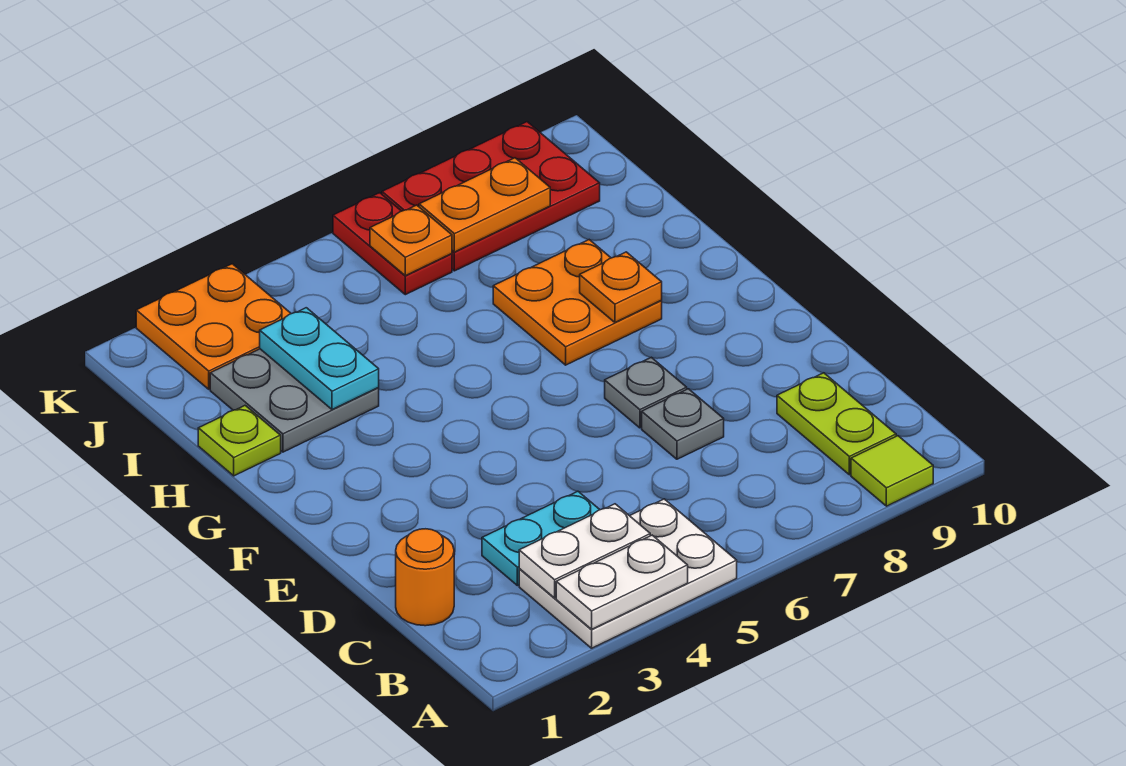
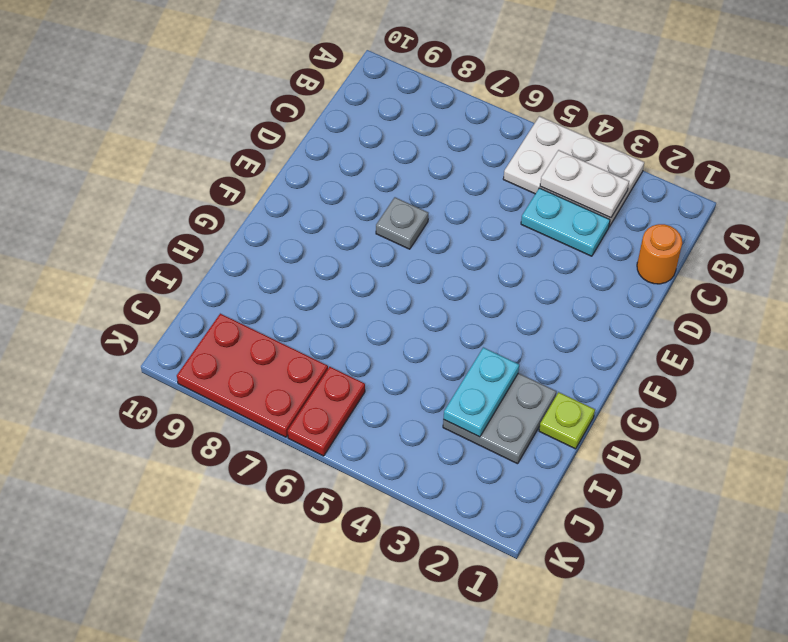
none -> lime tile A9 level 1
none -> lime plate B9:C9 level 1
none -> grey plate D7 level 1

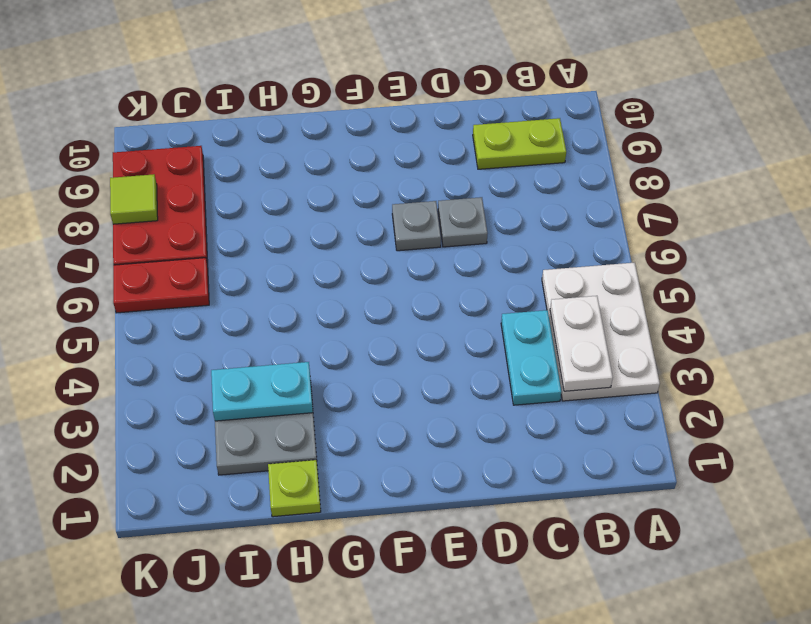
lime tile K8 level 2 -> lime tile A9 level 1
none -> orange round brick C1 level 1
none -> orange plate G7:H8 level 1
none -> orange plate J2:K3 level 1

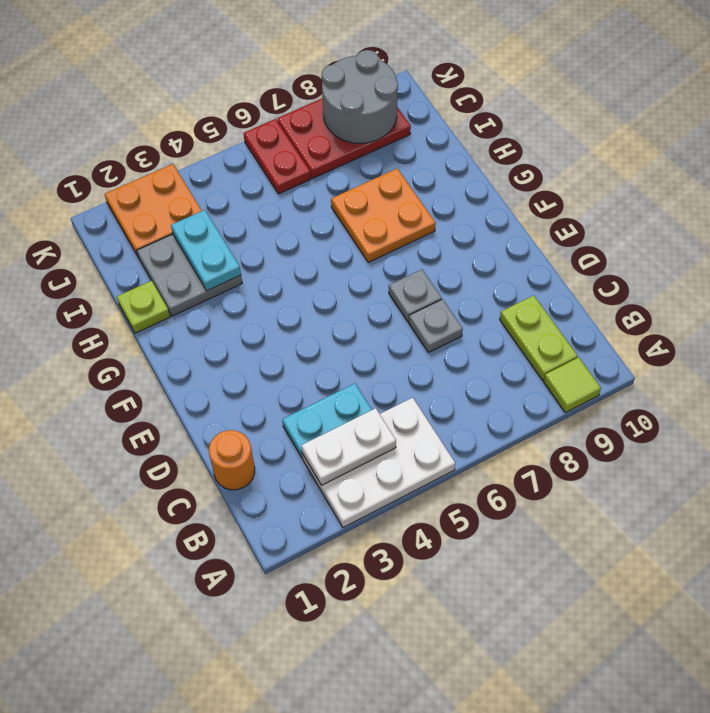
grey round brick J8:K9 level 2 -> orange plate J7:J8 level 2
none -> white plate A3:A4 level 2
none -> orange plate G8 level 2
none -> orange plate J6 level 2

